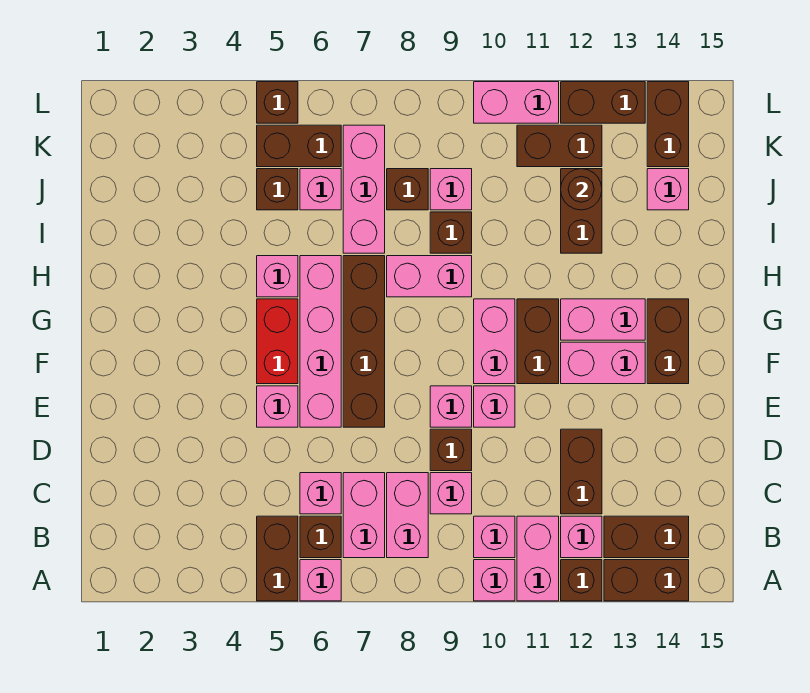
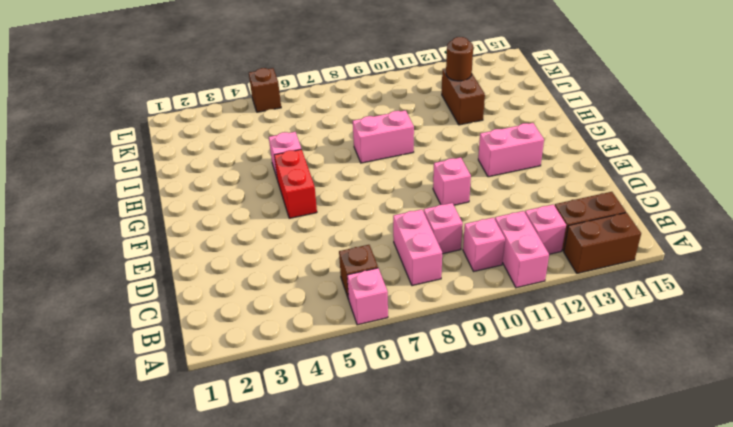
none -> brown brick A5:B5 level 1
none -> pink brick A10 level 1
none -> brown brick A12 level 1
none -> pink brick B7:C7 level 1

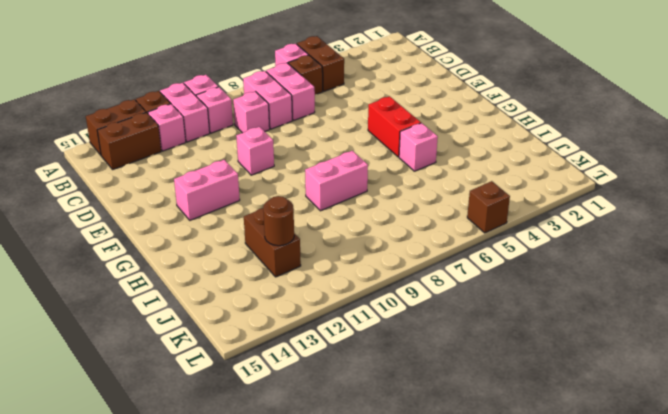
none -> pink brick C6 level 1
none -> brown brick C12:D12 level 1
none -> brown brick D9 level 1
none -> pink brick E5 level 1

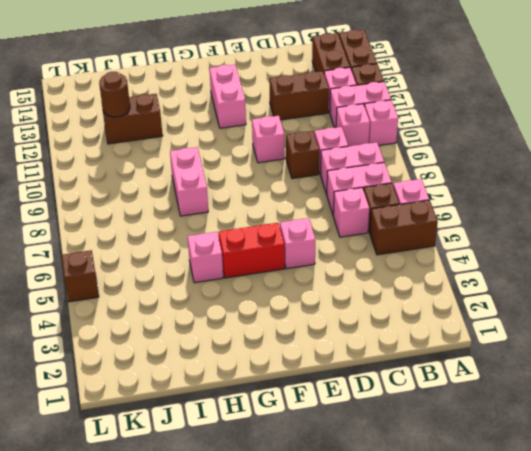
none -> pink brick E6:H6 level 1
none -> brown brick E7:H7 level 1
none -> pink brick E9 level 1
none -> pink brick F10:G10 level 1

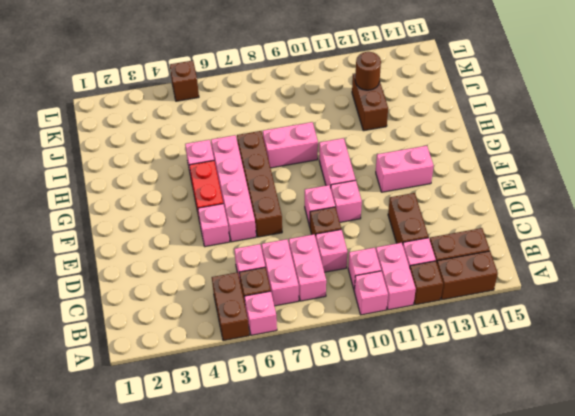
none -> brown brick F11:G11 level 1
none -> brown brick F14:G14 level 1
none -> pink brick G12:G13 level 1
none -> pink brick I7:K7 level 1

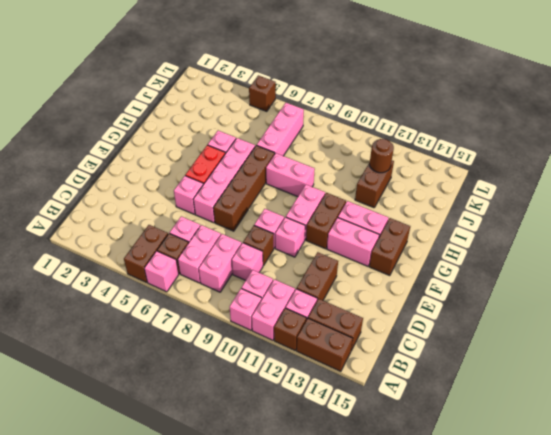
none -> brown brick I9 level 1
none -> brown brick J5 level 1
none -> pink brick J6 level 1
none -> brown brick J8 level 1

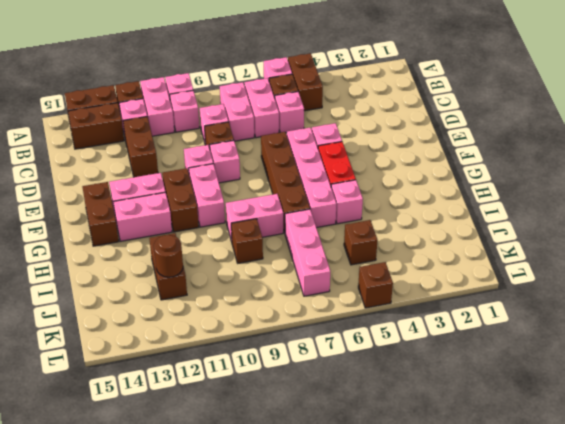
none -> pink brick J6 level 1
none -> brown brick J8 level 1
none -> pink brick J9 level 1
none -> pink brick J14 level 1

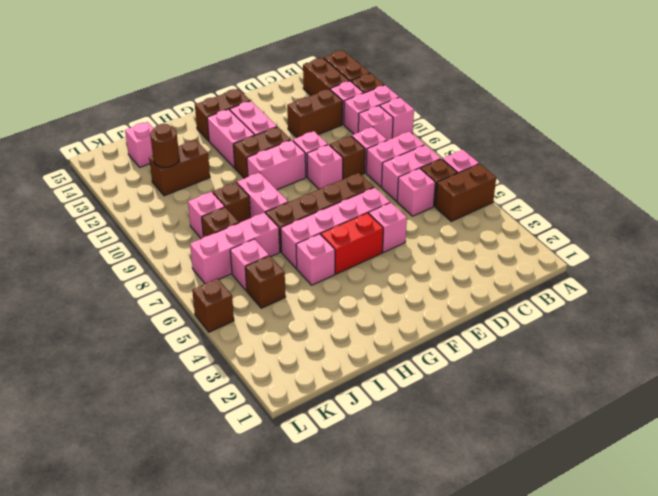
none -> brown brick K5:K6 level 1
none -> brown brick K11:K12 level 1
none -> brown brick K14:L14 level 1
none -> pink brick L10:L11 level 1

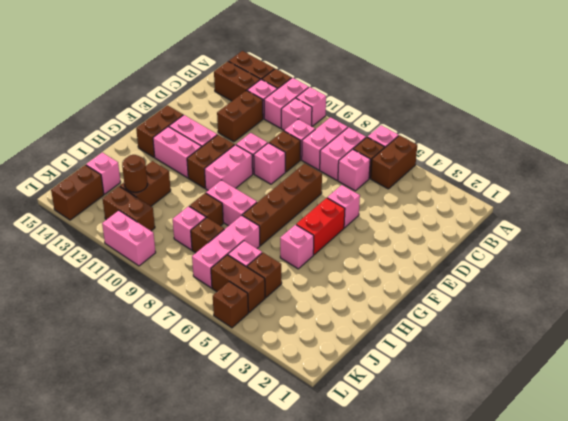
none -> pink brick E6:H6 level 1
none -> brown brick L12:L13 level 1

